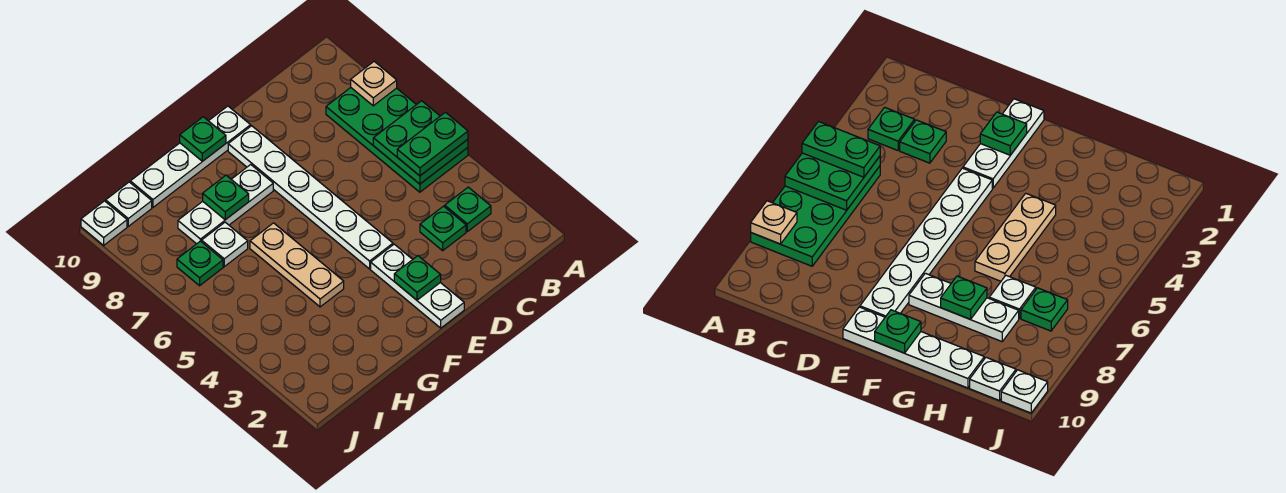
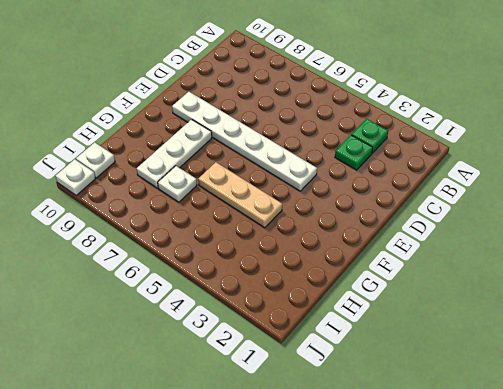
none -> green plate A5:B8 level 1
none -> white plate E1:E3 level 1
none -> white plate E10:H10 level 1

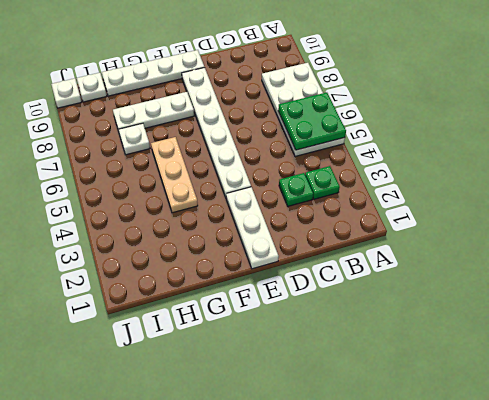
white plate A5:B8 level 1 -> green plate A5:B8 level 1
none -> green plate I7 level 1
none -> tan plate A8 level 2
none -> green plate E2 level 2

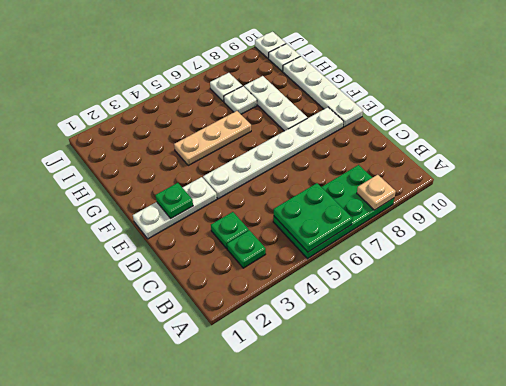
white plate I7 level 1 -> green plate I7 level 1
none -> green plate F10 level 2
none -> green plate G8 level 2
none -> green plate A5:B5 level 3

